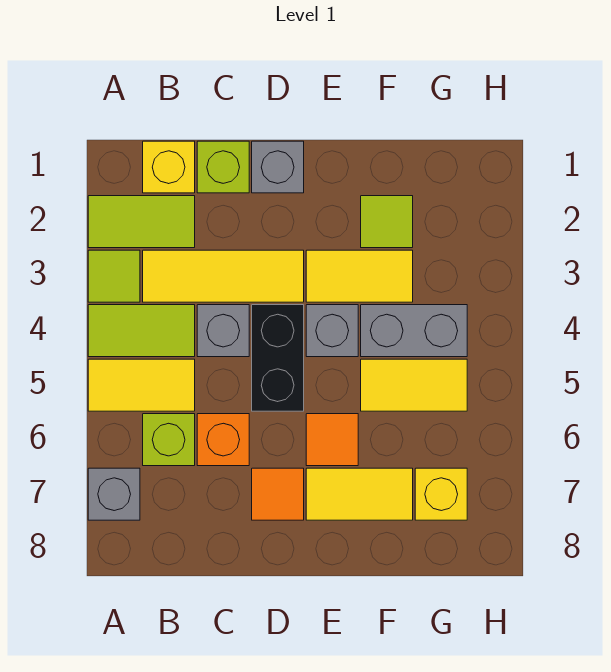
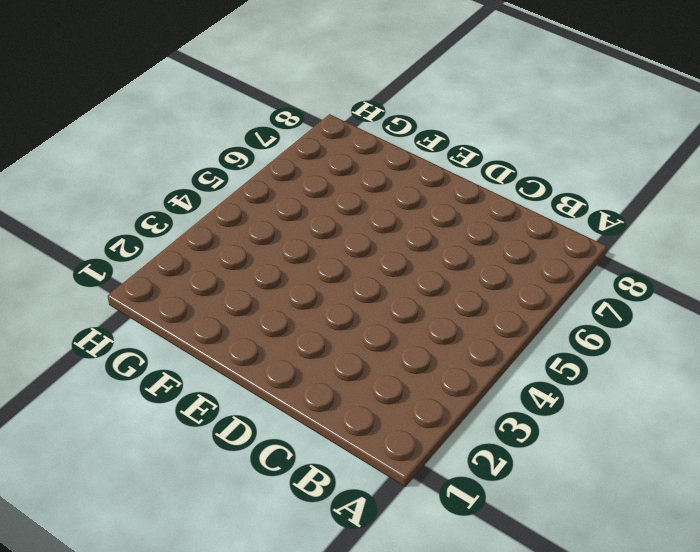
none -> lime tile A2:B2 level 1
none -> lime tile A3 level 1
none -> lime tile A4:B4 level 1

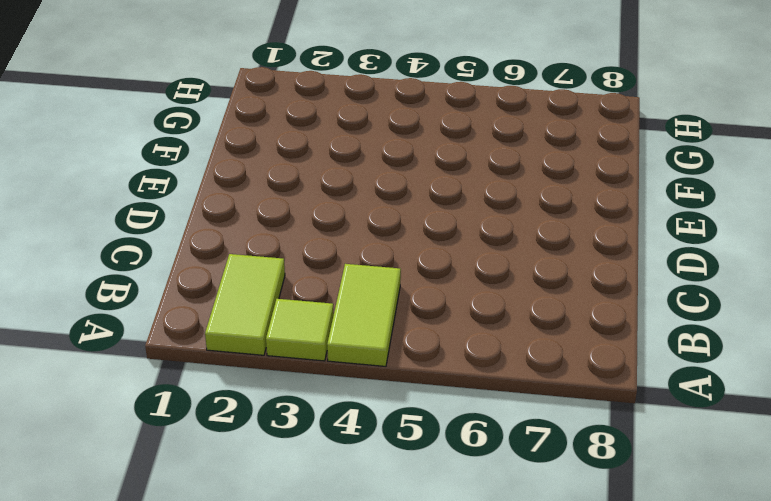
none -> yellow tile A5:B5 level 1
none -> grey brick A7 level 1
none -> yellow brick B1 level 1

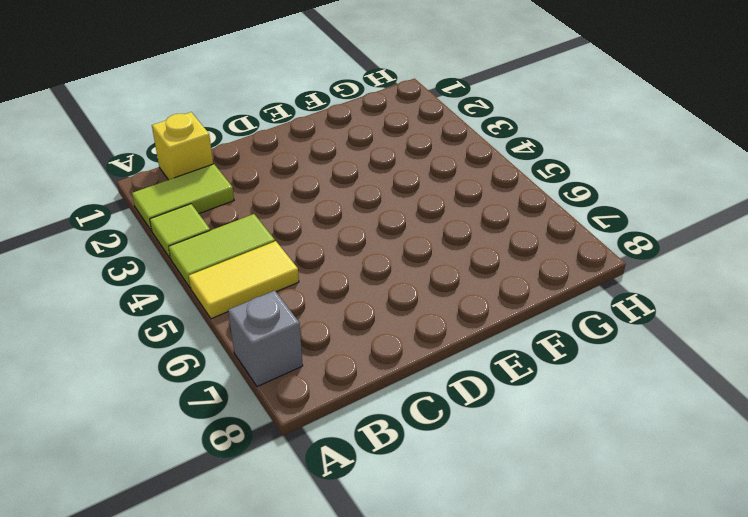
none -> yellow tile B3:D3 level 1
none -> lime brick B6 level 1
none -> lime brick C1 level 1

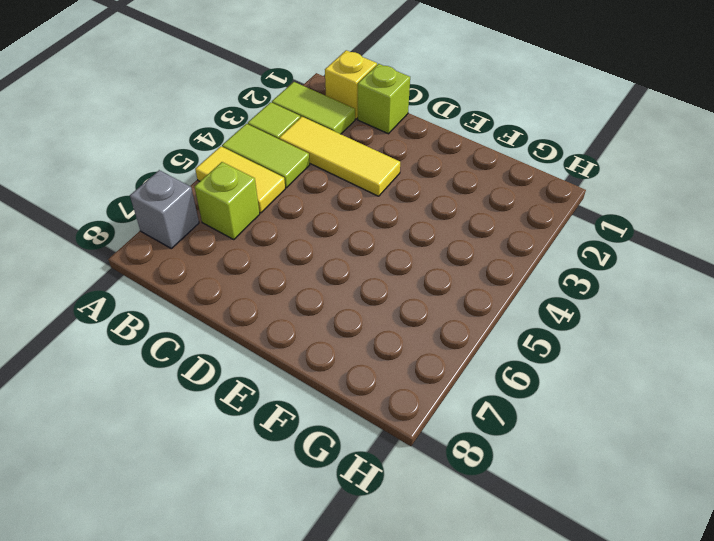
none -> grey brick C4 level 1
none -> orange brick C6 level 1
none -> grey brick D1 level 1

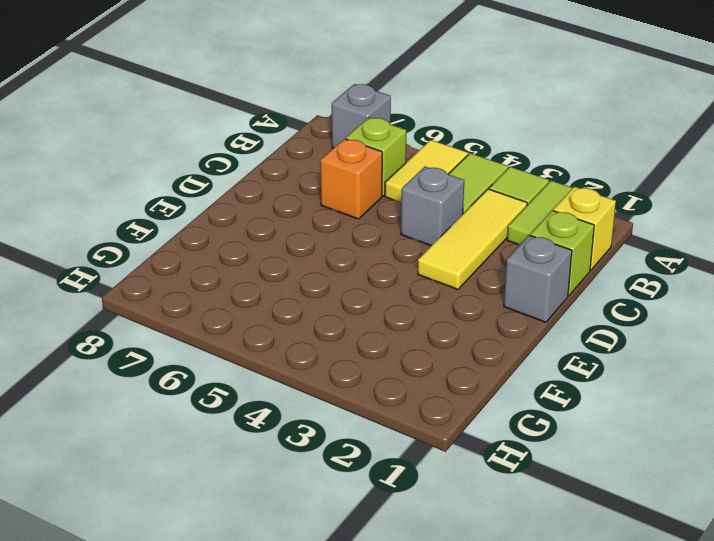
none -> black brick D4:D5 level 1
none -> orange tile D7 level 1
none -> yellow tile E3:F3 level 1

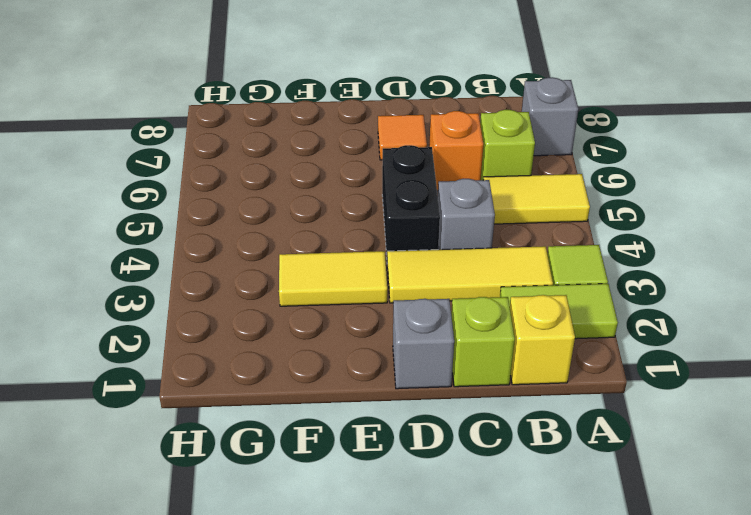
none -> lime tile A4:B4 level 1
none -> grey brick E4 level 1
none -> orange tile E6 level 1

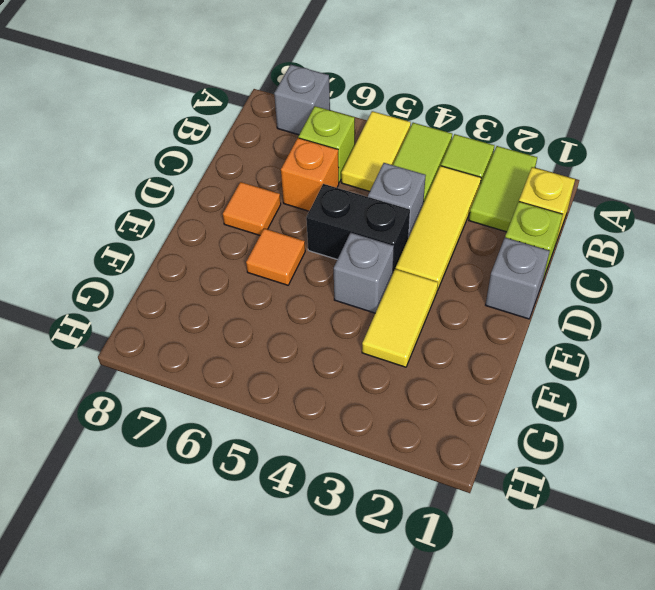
none -> yellow tile E7:F7 level 1
none -> lime tile F2 level 1
none -> grey brick F4:G4 level 1

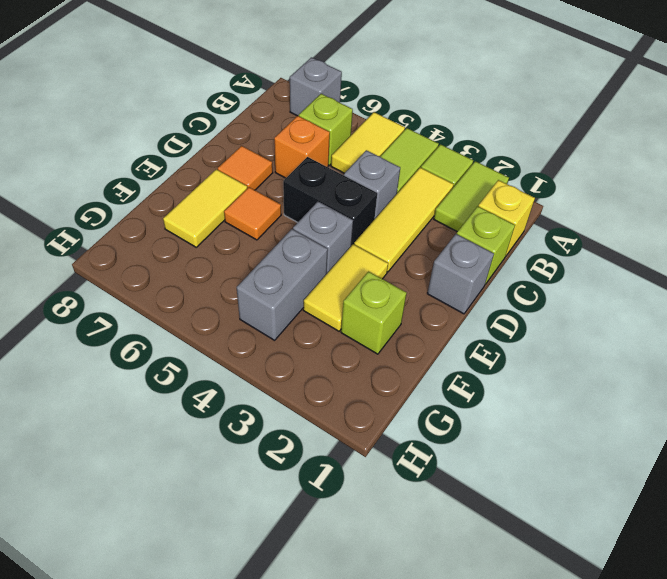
lime brick F2 level 1 -> lime tile F2 level 1
none -> yellow tile F5:G5 level 1
none -> yellow brick G7 level 1

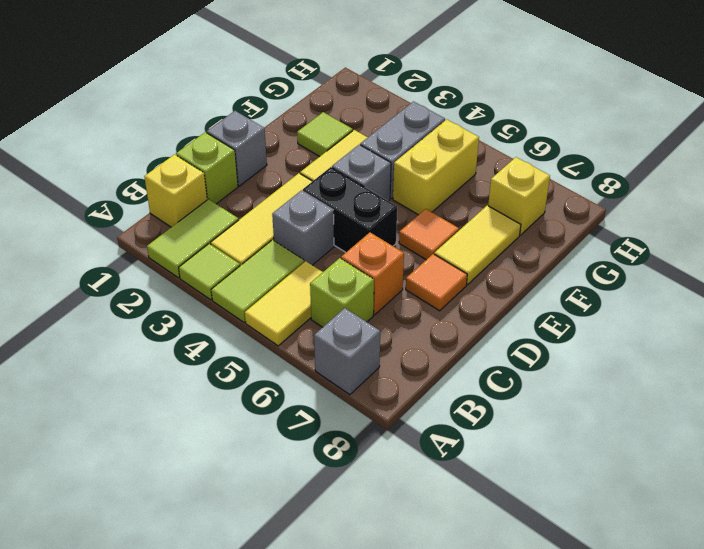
yellow brick F5:G5 level 1 -> yellow tile F5:G5 level 1

